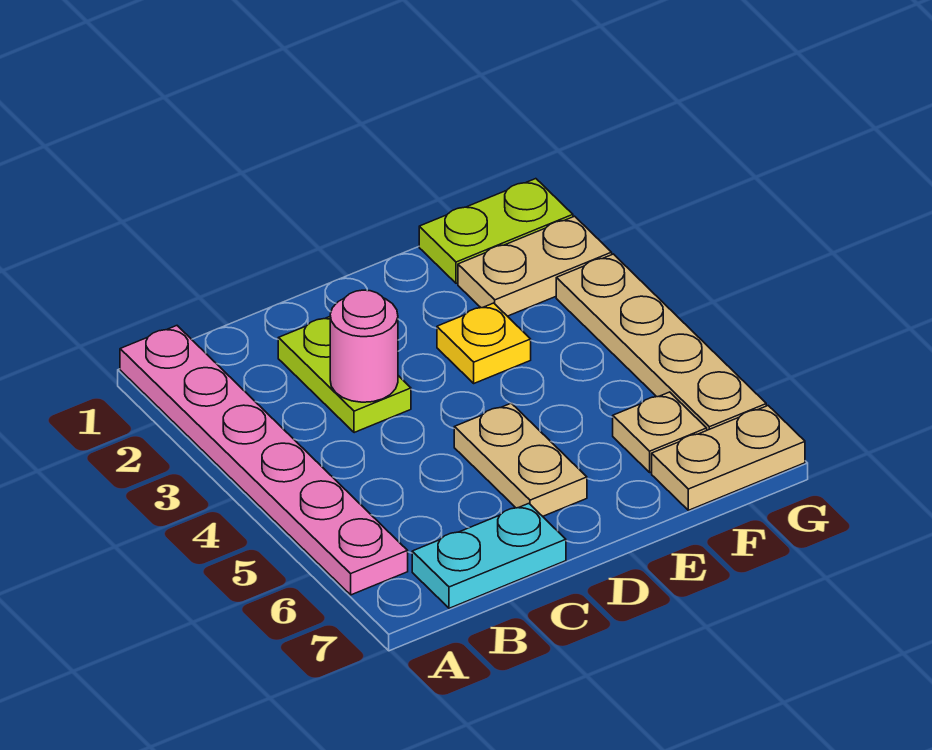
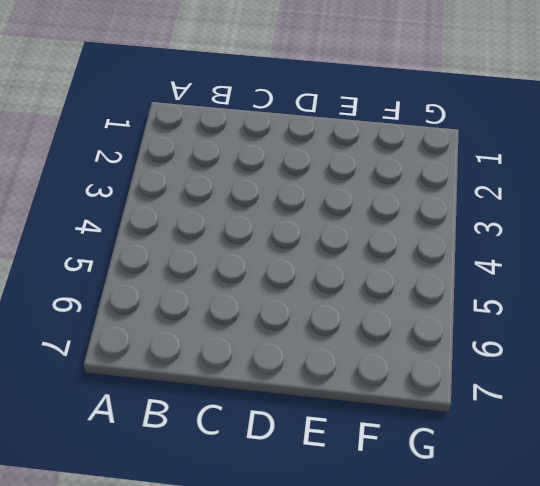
none -> pink plate A1:A6 level 1
none -> cyan plate B7:C7 level 1

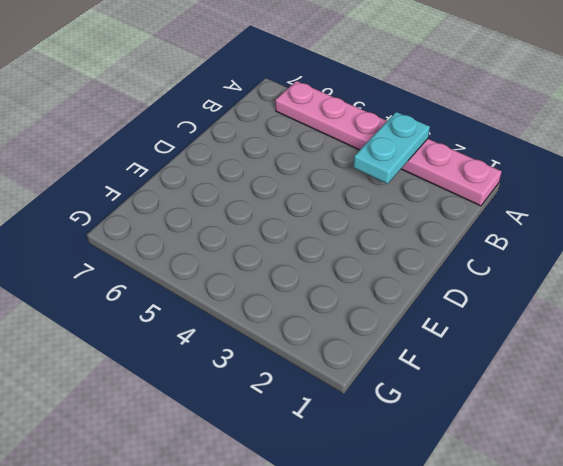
cyan plate A3:B3 level 2 -> cyan plate B7:C7 level 1
none -> lime plate C2:C3 level 1
none -> tan plate D5:D6 level 1

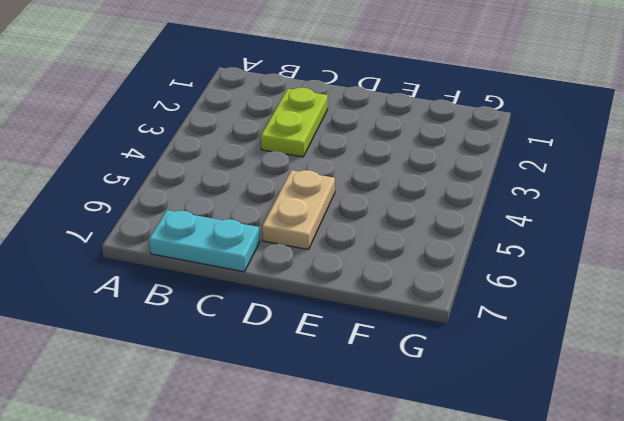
none -> pink plate A1:A6 level 1
none -> yellow plate E3 level 1

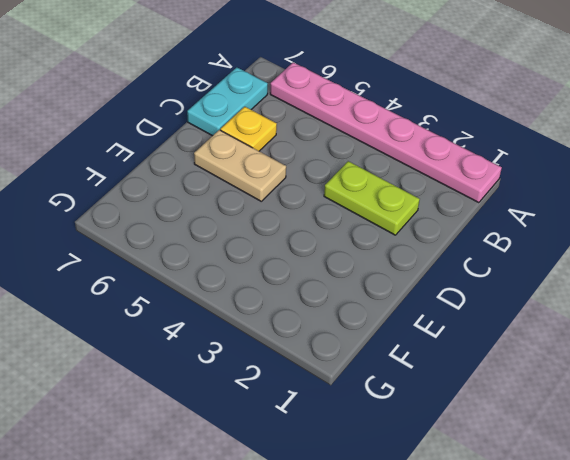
yellow plate C6 level 1 -> yellow plate E3 level 1
none -> lime plate F1:G1 level 1
none -> tan plate F2:G2 level 1

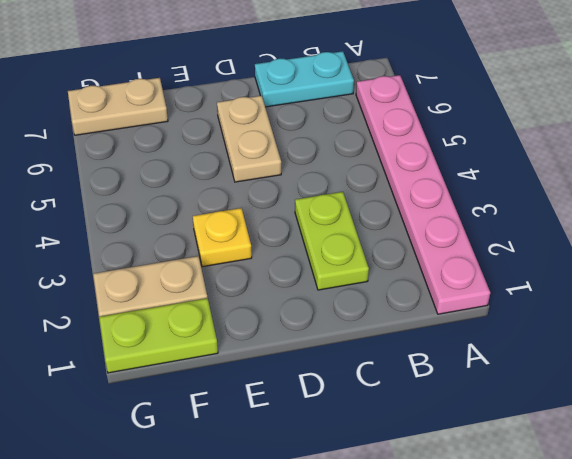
none -> tan plate F6 level 1
none -> tan plate G3:G6 level 1

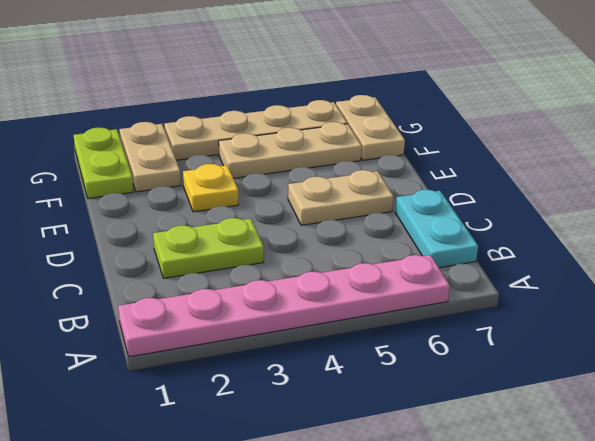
tan plate F4:F6 level 1 -> tan plate F6 level 1
none -> pink round brick C3 level 2

